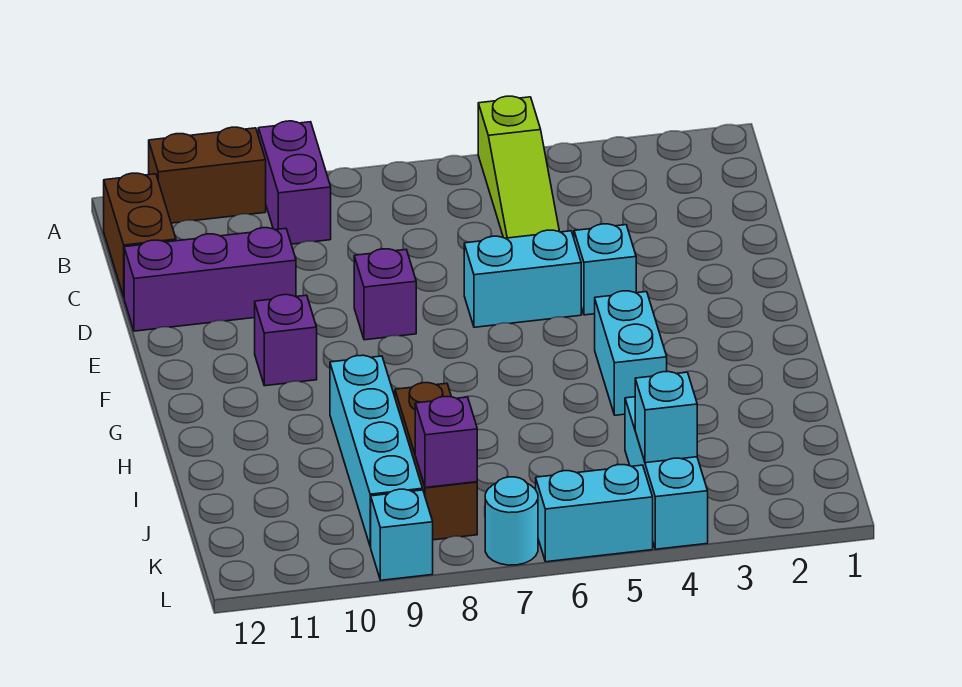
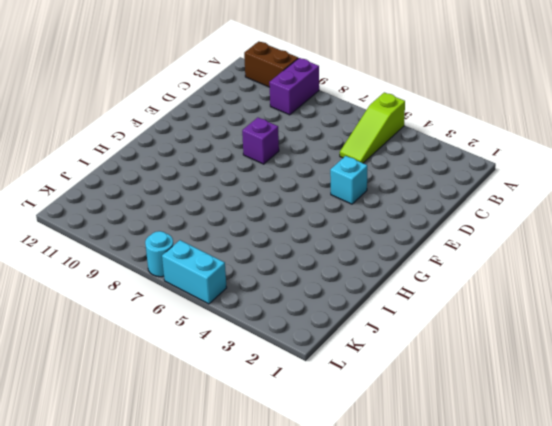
none -> brown brick B12:C12 level 1
none -> purple brick D10:D12 level 1
none -> cyan brick E5:E6 level 1

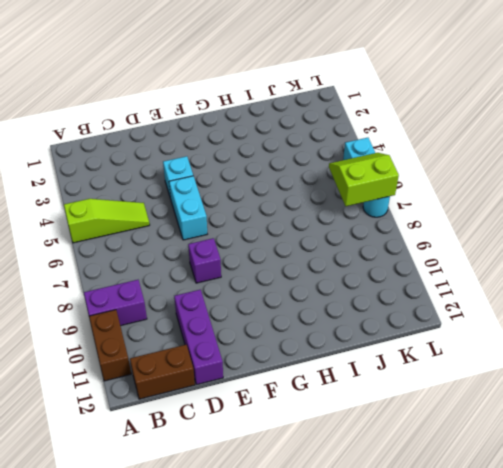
lime slope K6:L7 level 2 top 7 -> none
none -> purple brick F10 level 1
none -> cyan brick G4:H4 level 1
none -> cyan brick H9:K9 level 1

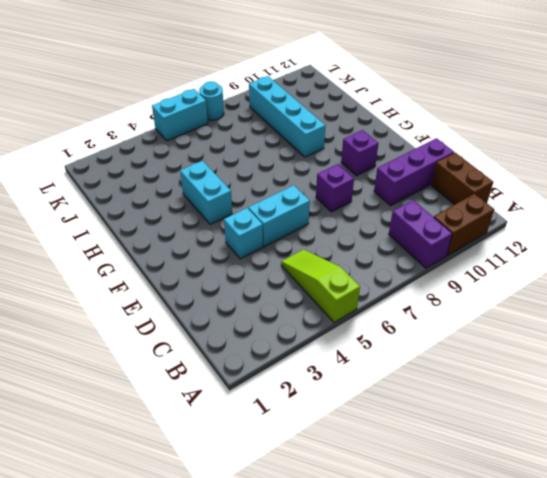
none -> brown brick I8:K8 level 1
none -> cyan brick J4:L4 level 1
none -> cyan brick L9 level 1

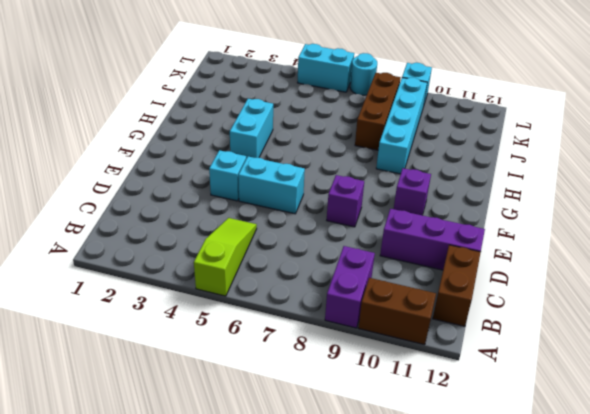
none -> cyan brick J4:L4 level 1
none -> cyan brick K4 level 2
none -> purple brick K8 level 2

